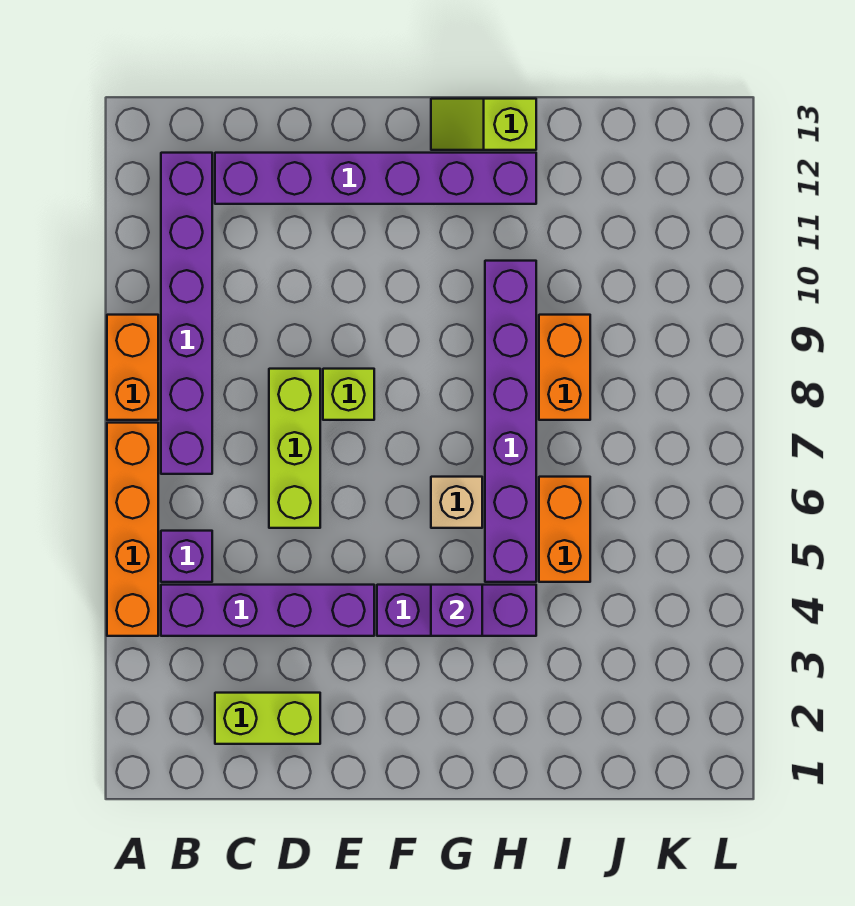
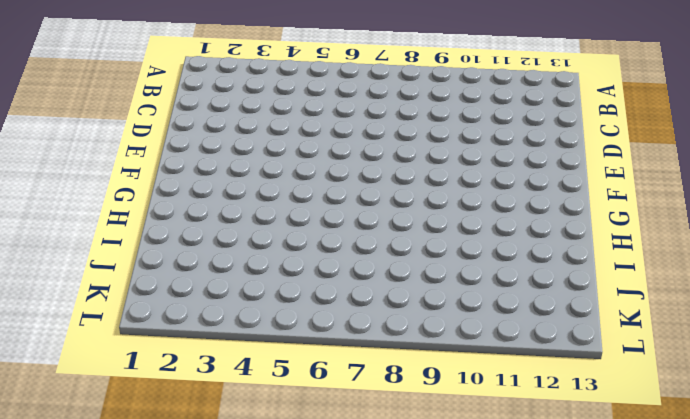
none -> orange brick A4:A7 level 1
none -> orange brick A8:A9 level 1
none -> purple brick B4:E4 level 1

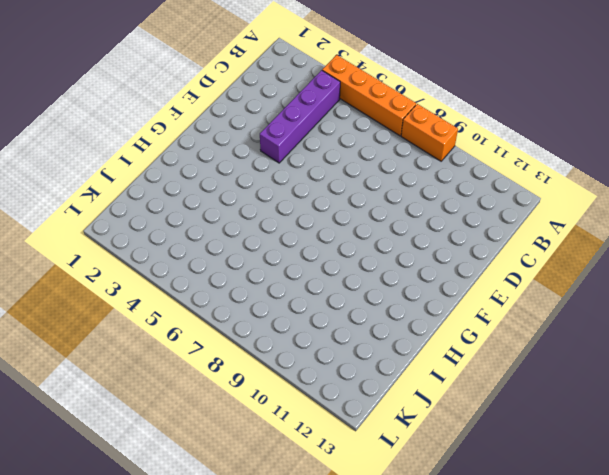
none -> purple brick B5 level 1
none -> purple brick B7:B12 level 1
none -> lime brick C2:D2 level 1

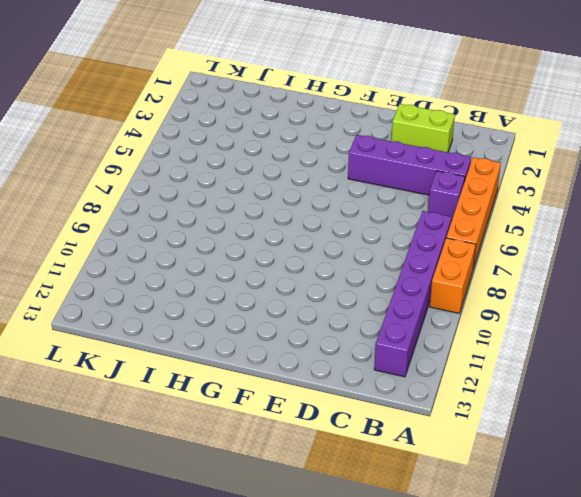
none -> purple brick C12:H12 level 1
none -> lime brick D6:D8 level 1
none -> lime brick E8 level 1

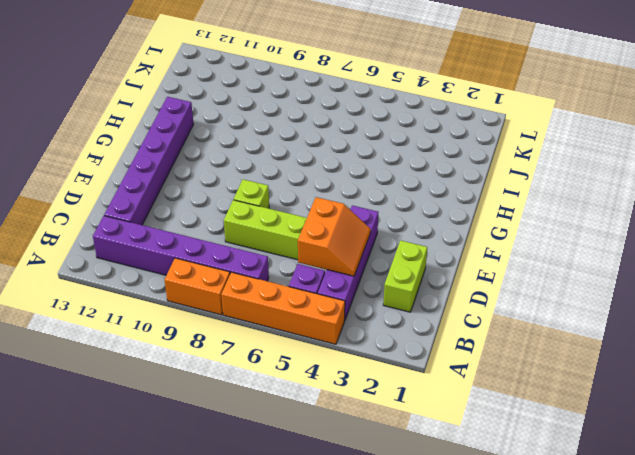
orange slope C4:D5 level 2 top 5 -> none
none -> purple brick F4:H4 level 1
none -> tan brick G6 level 1
none -> lime slope G13:H13 level 1 top H

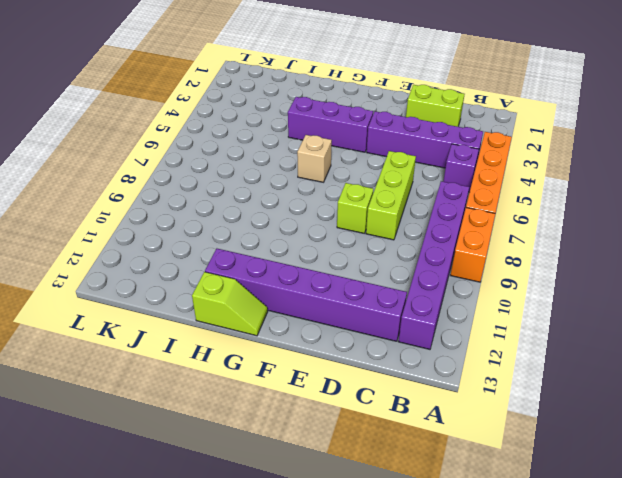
none -> purple brick H5:H10 level 1
none -> orange brick I5:I6 level 1
none -> orange brick I8:I9 level 1

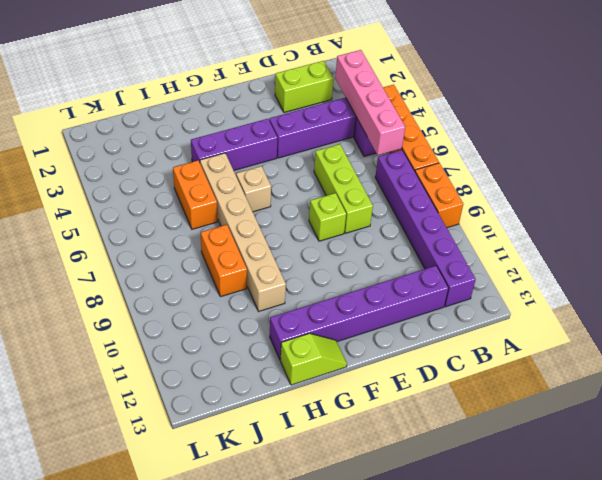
pink brick B3:B6 level 2 -> none
tan brick H5:H10 level 1 -> purple brick H5:H10 level 1
none -> purple brick G4 level 2

